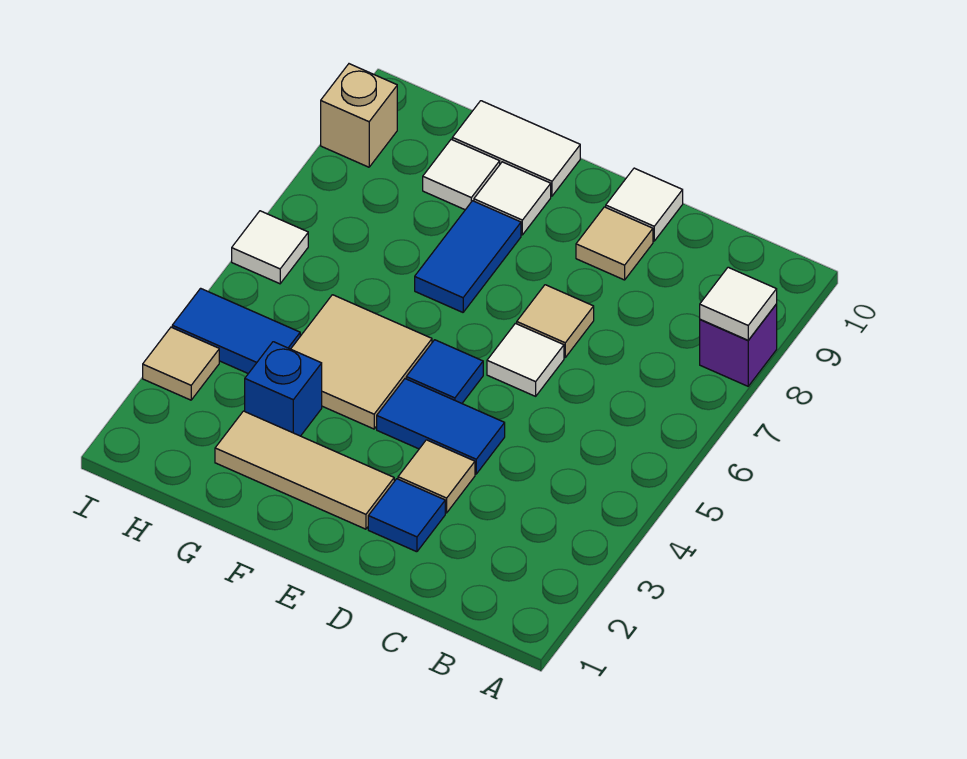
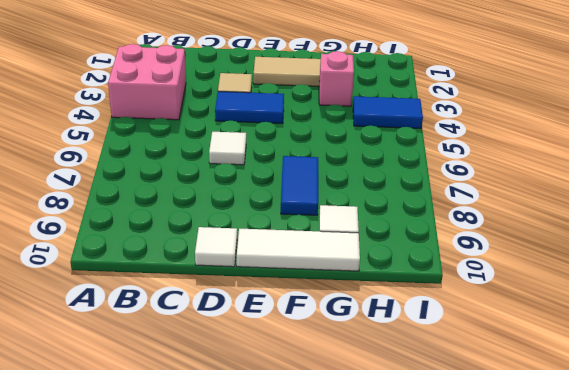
pink brick A3:B4 level 1 -> none
white tile E10:G10 level 1 -> white tile F10:G10 level 1
pink brick G3 level 1 -> blue brick G3 level 1
none -> purple brick A8 level 1
none -> blue tile D2 level 1
none -> tan tile D7 level 1

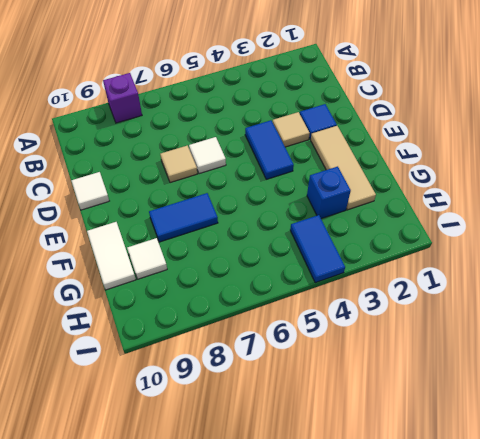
none -> tan tile D9 level 1
none -> blue tile E5 level 1
none -> tan tile F4:G5 level 1

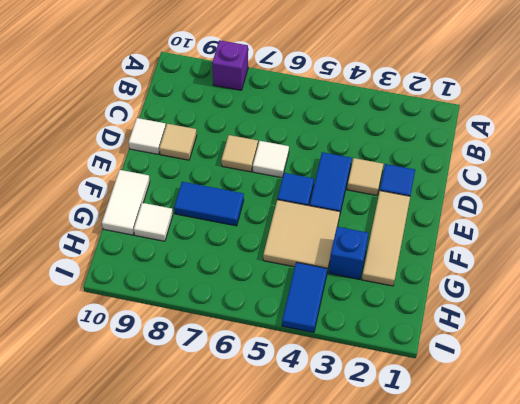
none -> white tile F9 level 1
none -> tan tile I3 level 1
none -> white tile I6 level 1

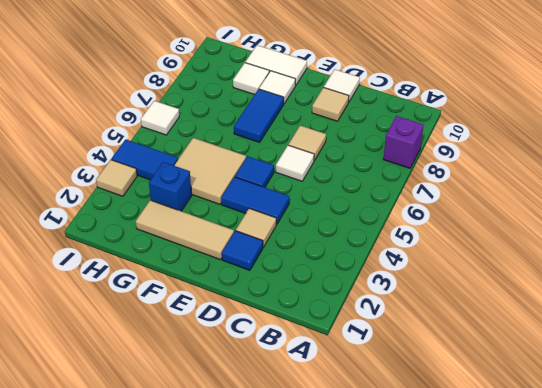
none -> tan brick I9 level 1
none -> white tile A8 level 2

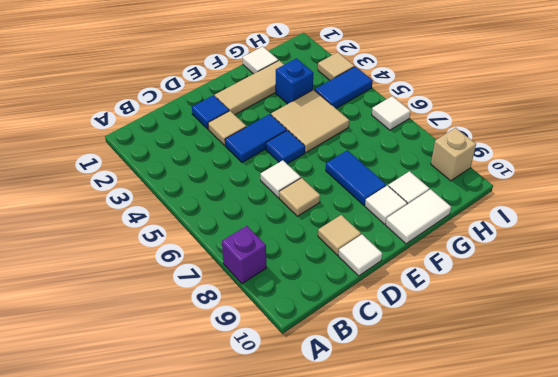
white tile G1 level 1 -> white tile A8 level 2

